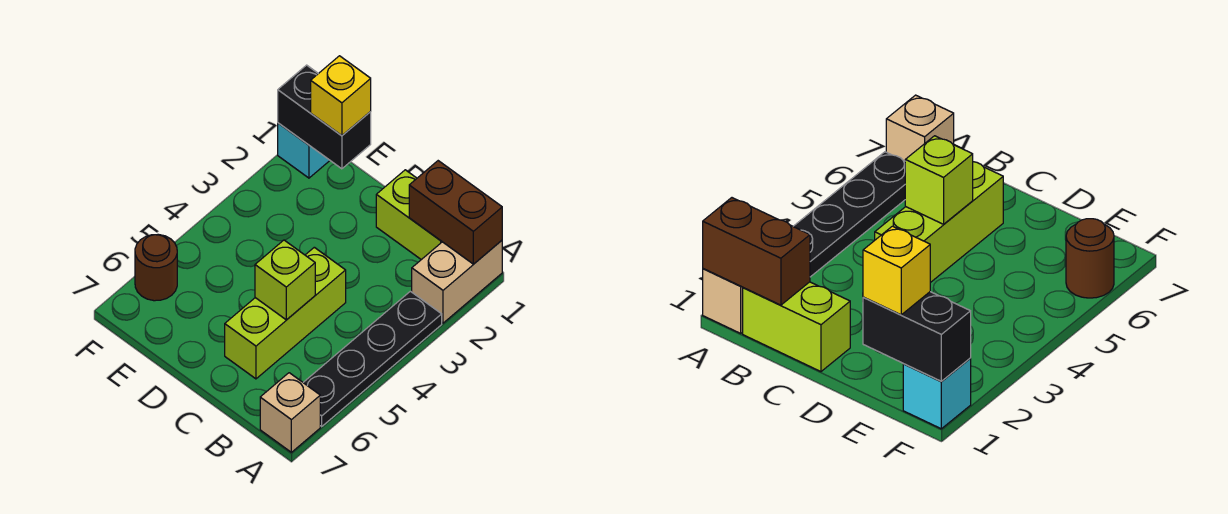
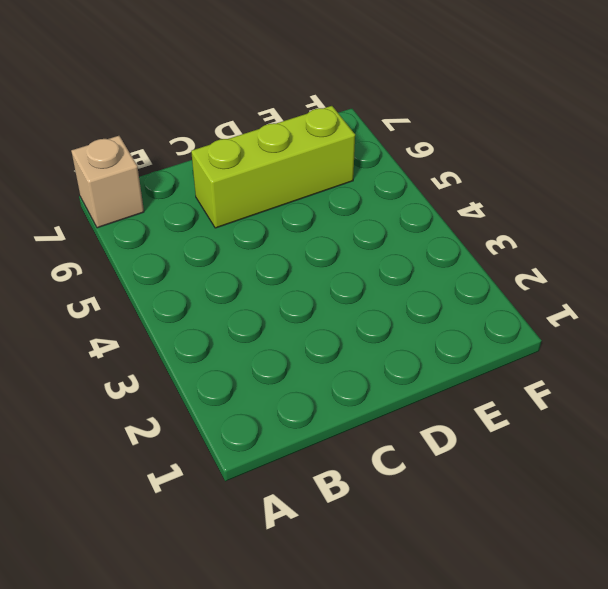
lime brick C6:E6 level 1 -> lime brick C4:C6 level 1
none -> tan brick A1:A2 level 1
none -> black plate A3:A6 level 1

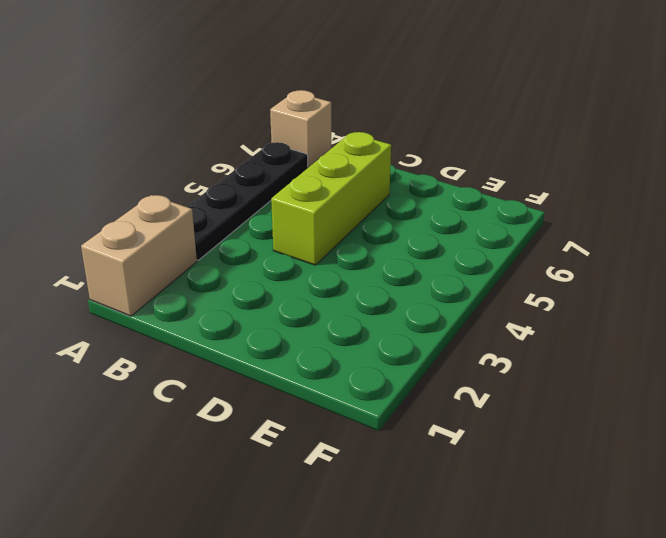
none -> lime brick B1:C1 level 1
none -> cyan brick F1 level 1

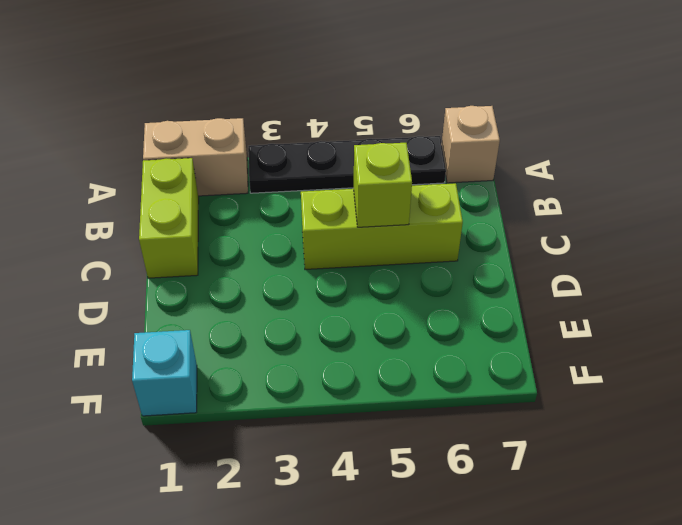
none -> brown round brick F6 level 1
none -> brown brick A1:B1 level 2

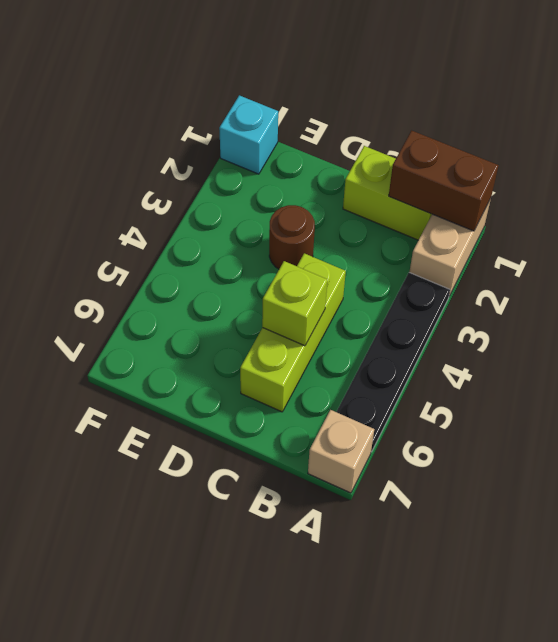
brown round brick D3 level 1 -> brown round brick F6 level 1
none -> black brick E1:F1 level 2
none -> yellow brick E1 level 3

